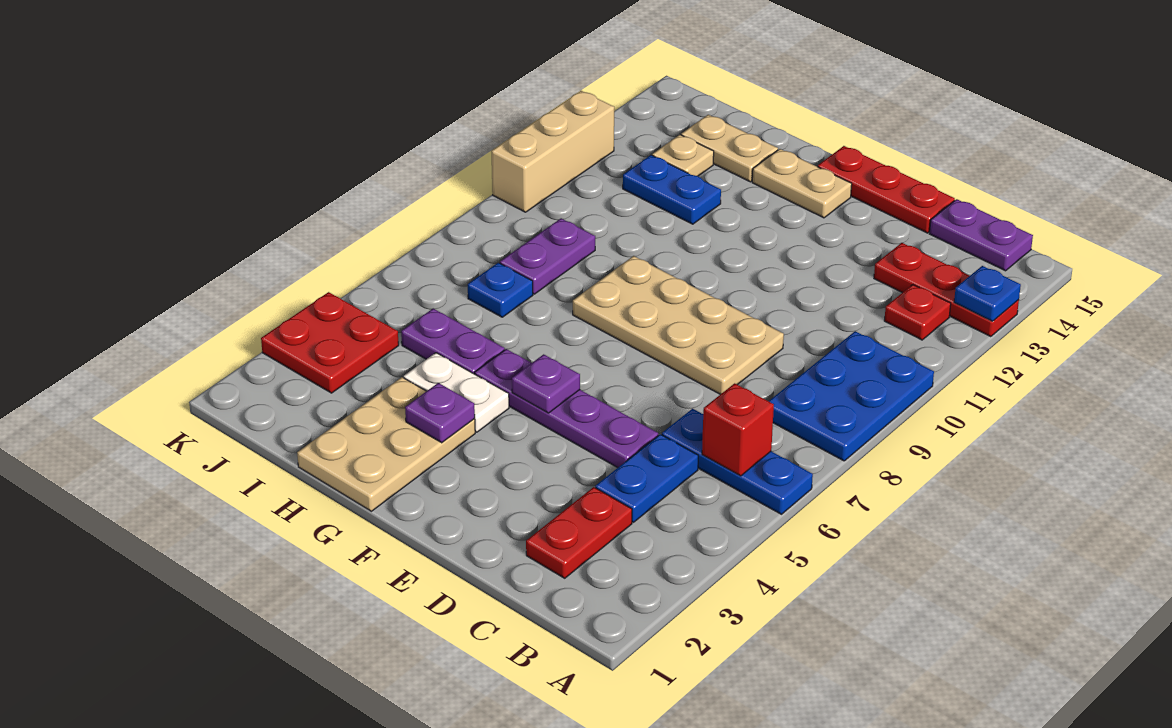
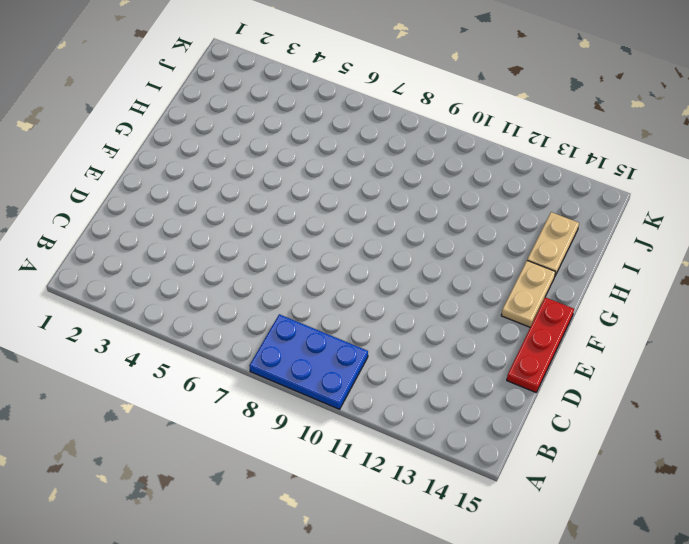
none -> blue plate A6:C6 level 1
none -> red plate A13:C13 level 1
none -> red plate B12 level 1

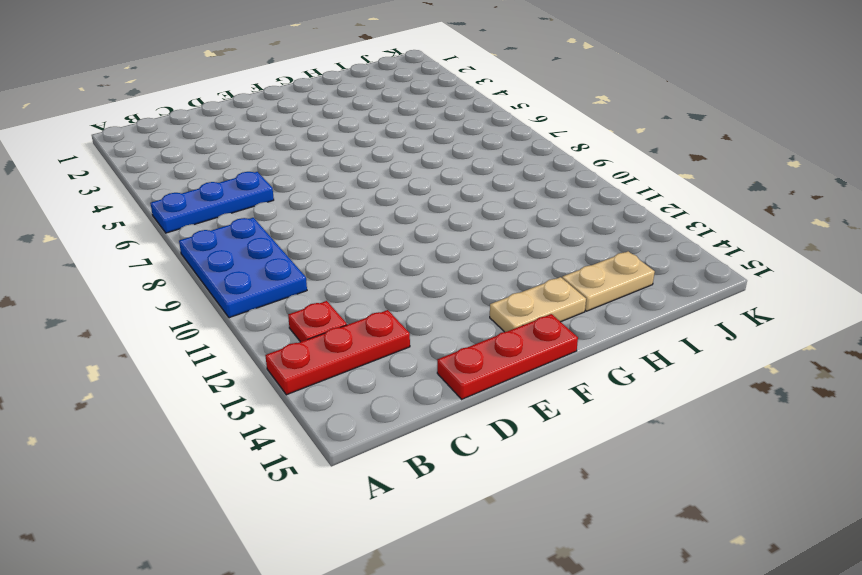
none -> purple plate B15:C15 level 1
none -> red plate C2:C3 level 1
none -> blue plate C4:C5 level 1

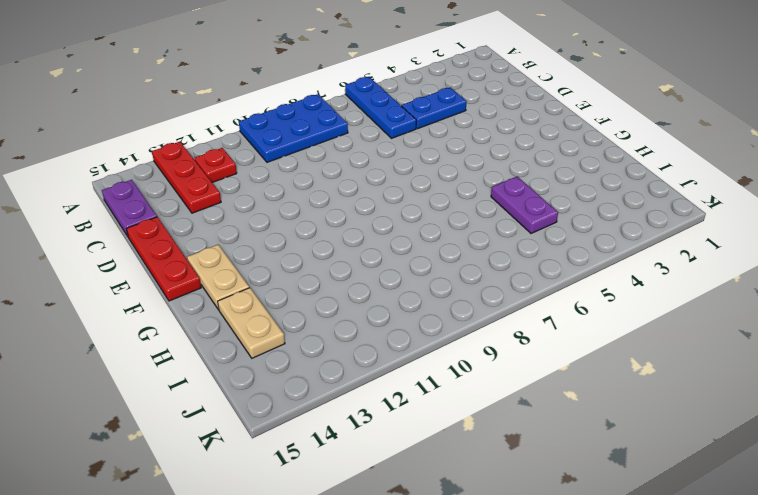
none -> red plate C2:C3 level 1
none -> purple plate D5:G5 level 1
none -> tan plate D8:G9 level 1

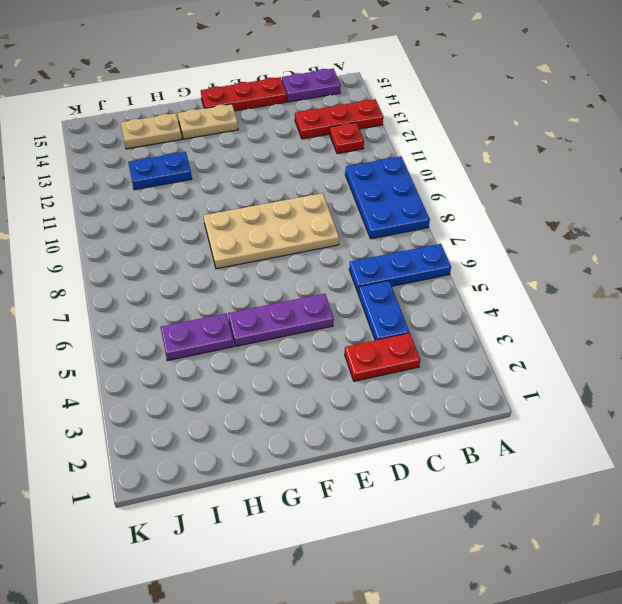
red plate C3:D3 level 1 -> red plate C2:C3 level 1
purple plate E5:G5 level 1 -> purple plate D5:G5 level 1
none -> tan plate G1:H3 level 1
none -> white plate G4:H4 level 1
none -> blue plate I7 level 1

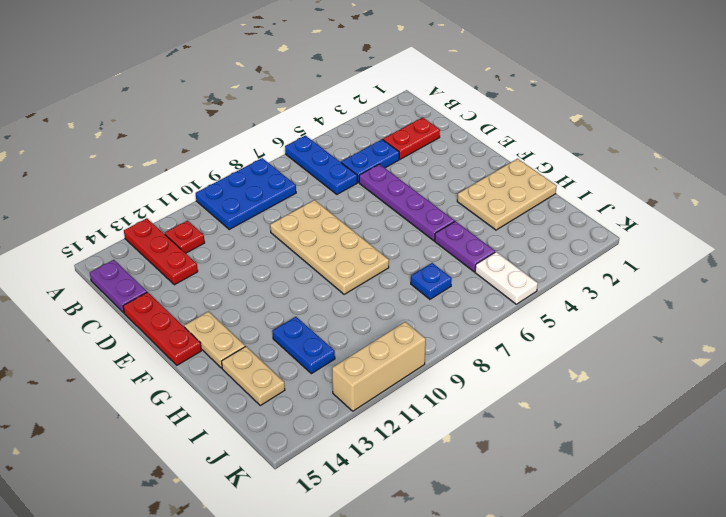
white plate J5:K5 level 1 -> white plate G4:H4 level 1
none -> purple plate I8:I9 level 1
none -> tan plate I13 level 1
none -> red plate J3:K4 level 1

